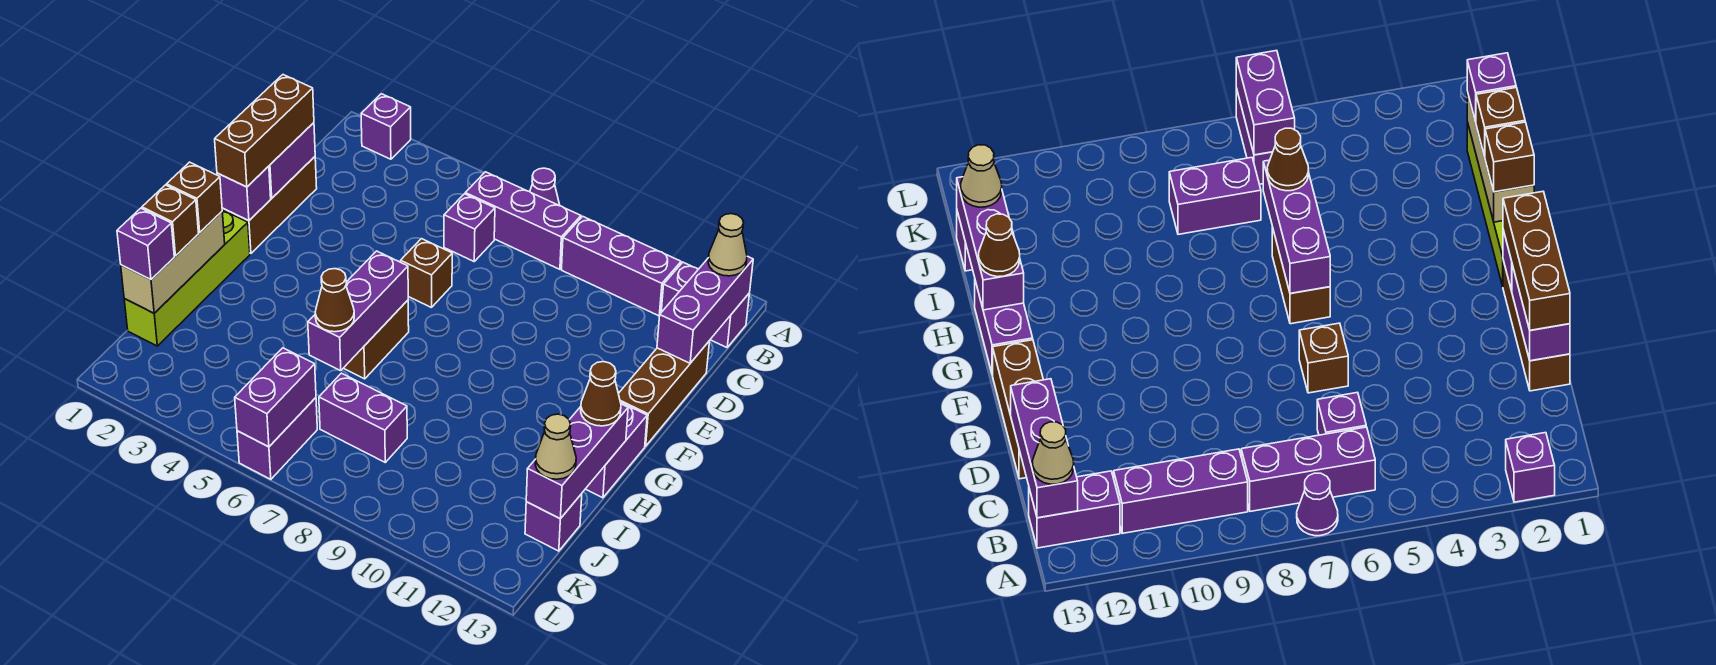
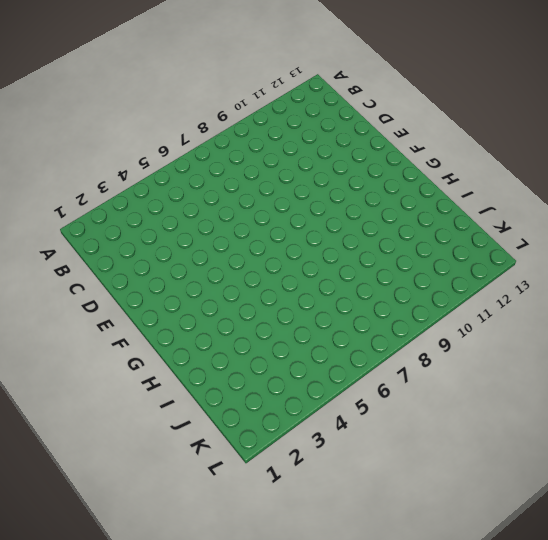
none -> purple brick A2 level 1
none -> purple cone A7 level 1
none -> purple brick B6:B8 level 1
none -> purple brick B9:B11 level 1

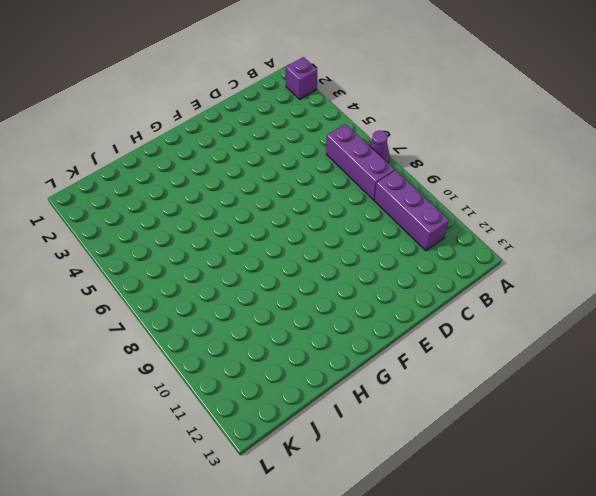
none -> purple brick B12:B13 level 1
none -> purple brick C6 level 1
none -> brown brick D1:F1 level 1
none -> brown brick D13:F13 level 1

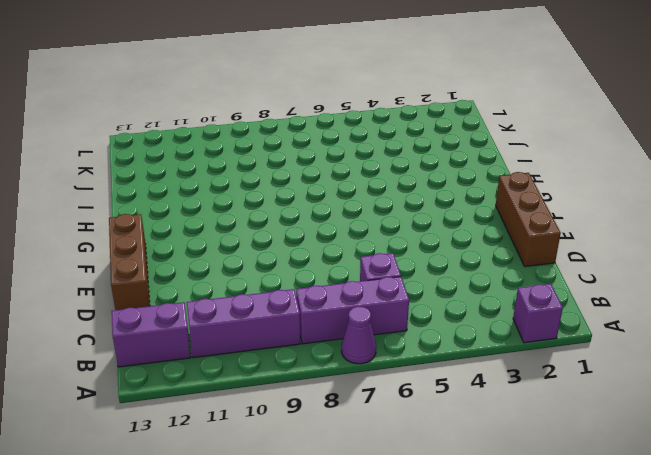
none -> brown brick E6 level 1
none -> lime brick G1:J1 level 1
none -> brown brick G6:H6 level 1
none -> purple brick G13:H13 level 1

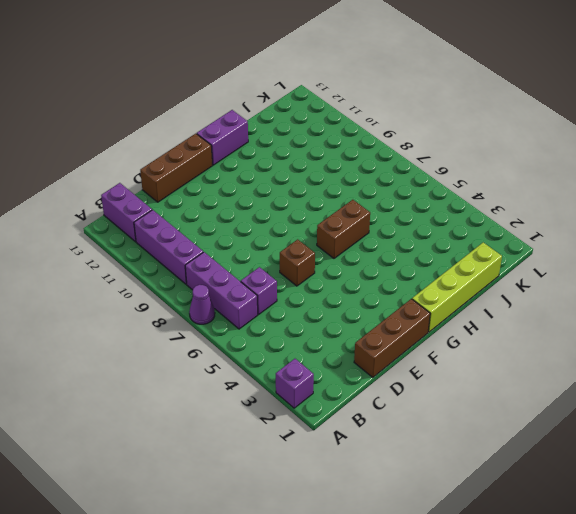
none -> purple brick J7:J8 level 1
none -> purple brick J13 level 1
none -> purple brick K6:L6 level 1
none -> purple brick B13:D13 level 2

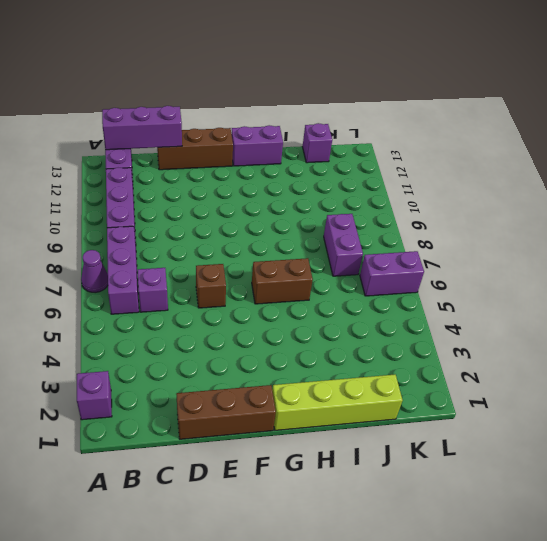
none -> purple brick D1:E1 level 2
none -> purple brick F1 level 2
none -> purple brick G6:I6 level 2
none -> tan brick H1:J1 level 2

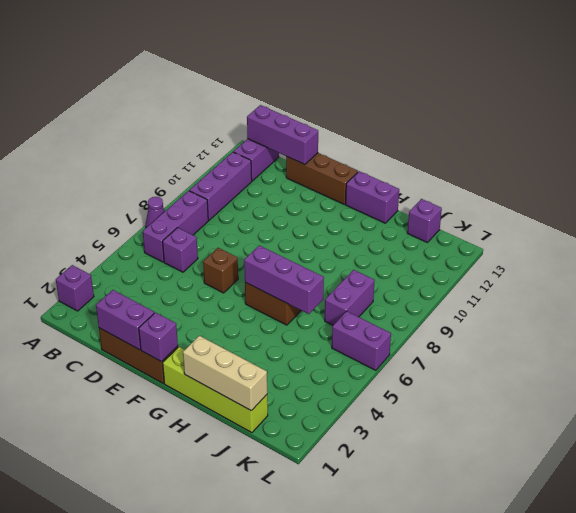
none -> purple brick H13:J13 level 2
none -> purple brick K6:L6 level 2
none -> tan cone B13 level 3
none -> brown brick D1:F1 level 3

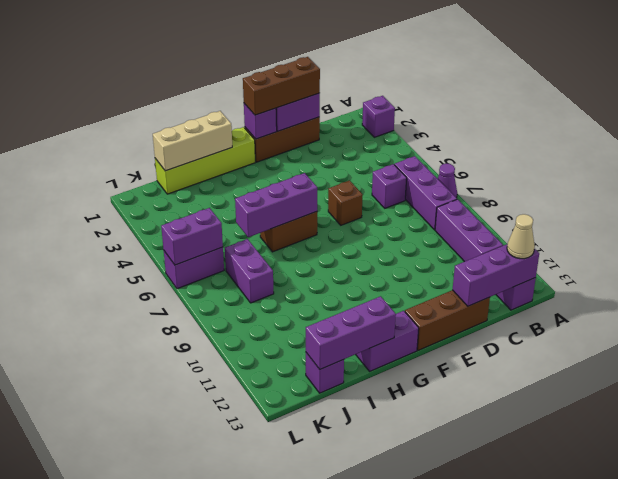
none -> brown brick H1 level 3
none -> brown cone H13 level 3
none -> brown brick I1 level 3
none -> brown cone I6 level 3

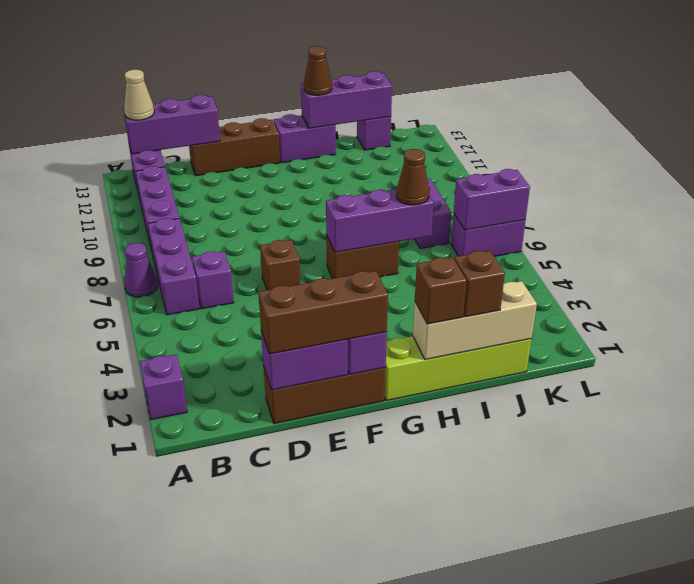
none -> purple brick J1 level 3
none -> tan cone J13 level 3

